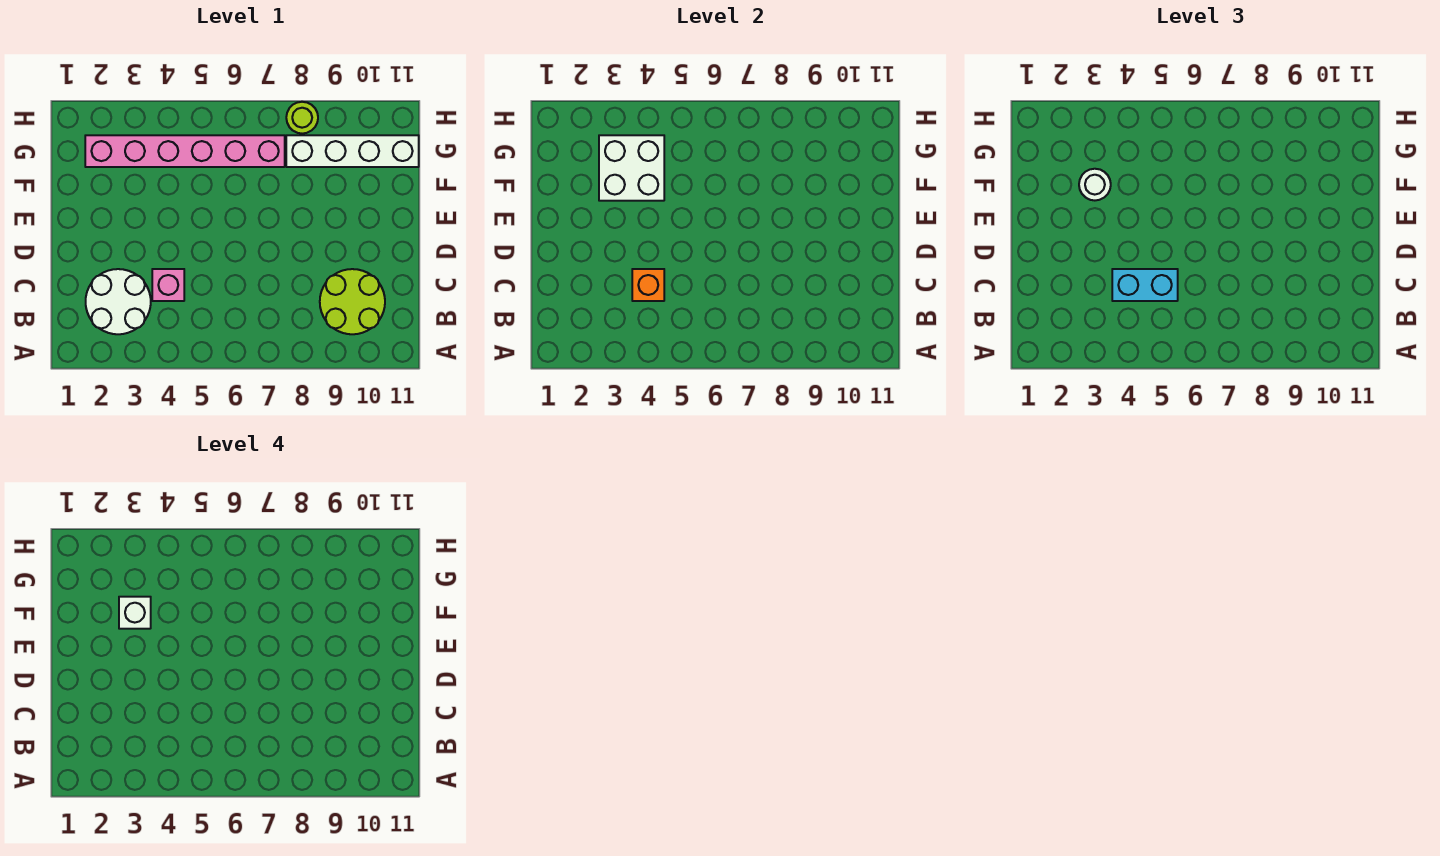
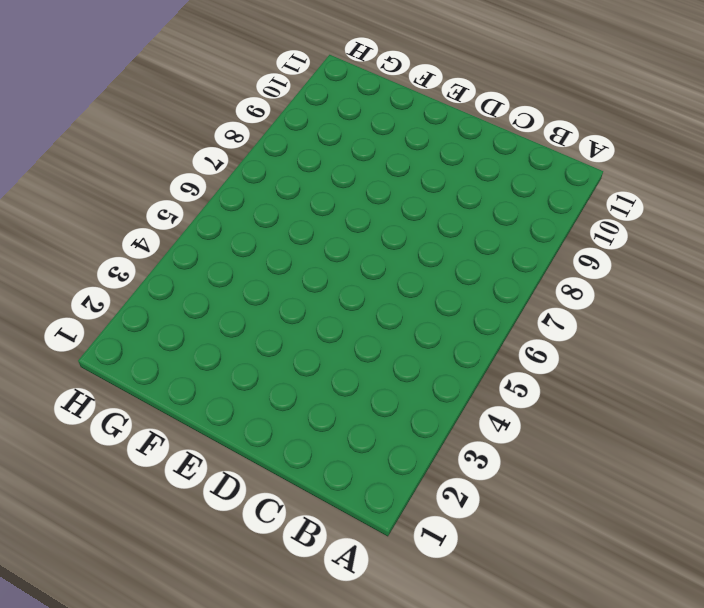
none -> white round brick B2:C3 level 1
none -> lime round brick B9:C10 level 1

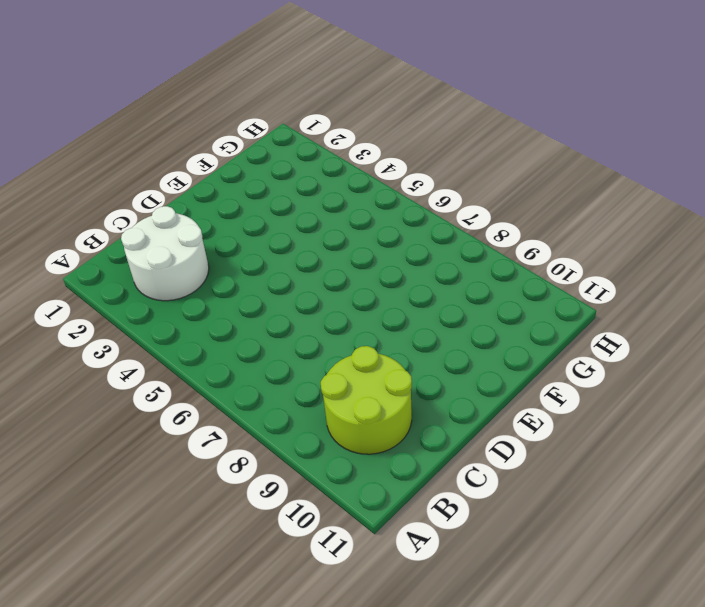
none -> pink brick C4 level 1
none -> pink brick G2:G7 level 1

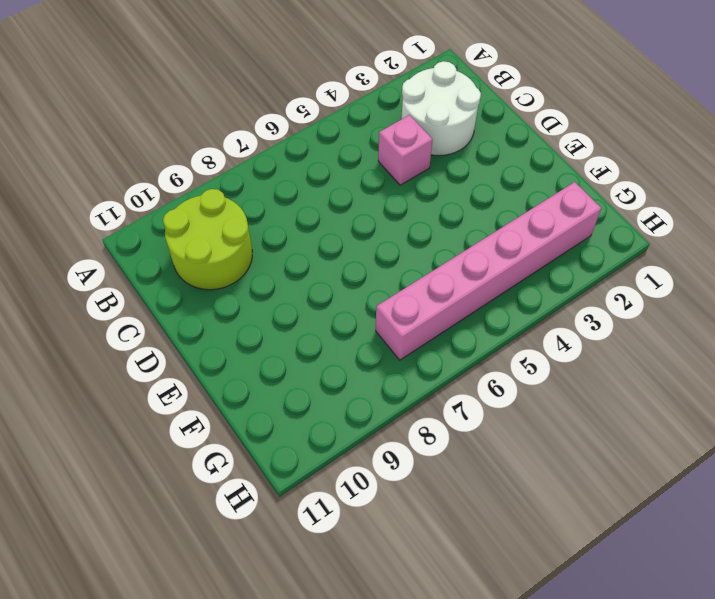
none -> white brick G8:G11 level 1
none -> lime round brick H8 level 1

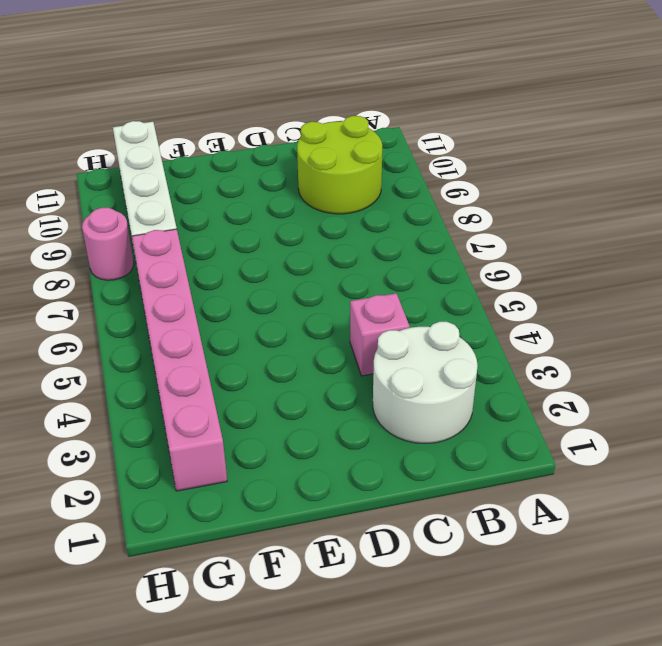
pink round brick H8 level 1 -> lime round brick H8 level 1
none -> orange brick C4 level 2
none -> white brick F3:G4 level 2

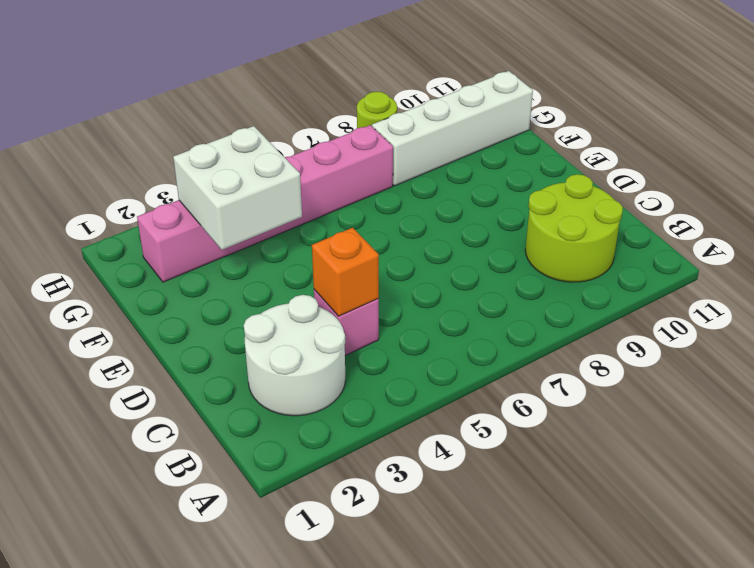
none -> cyan brick C4:C5 level 3
none -> white round brick F3 level 3

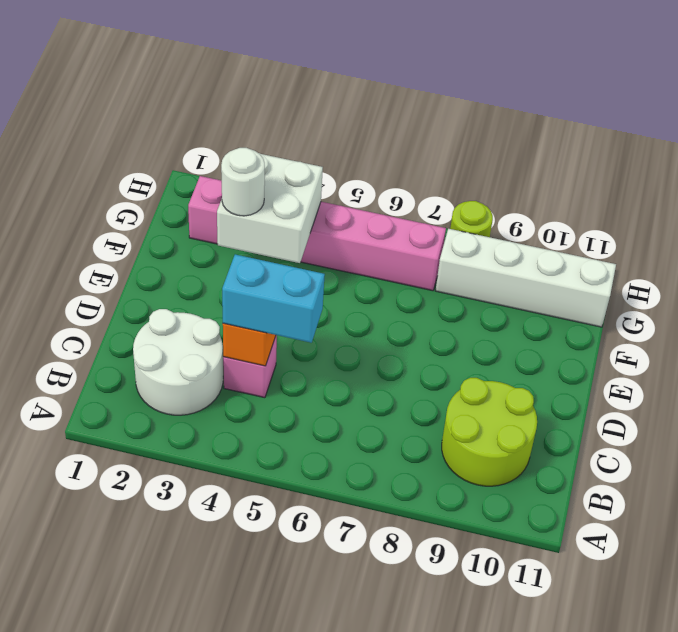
none -> white brick F3 level 4

